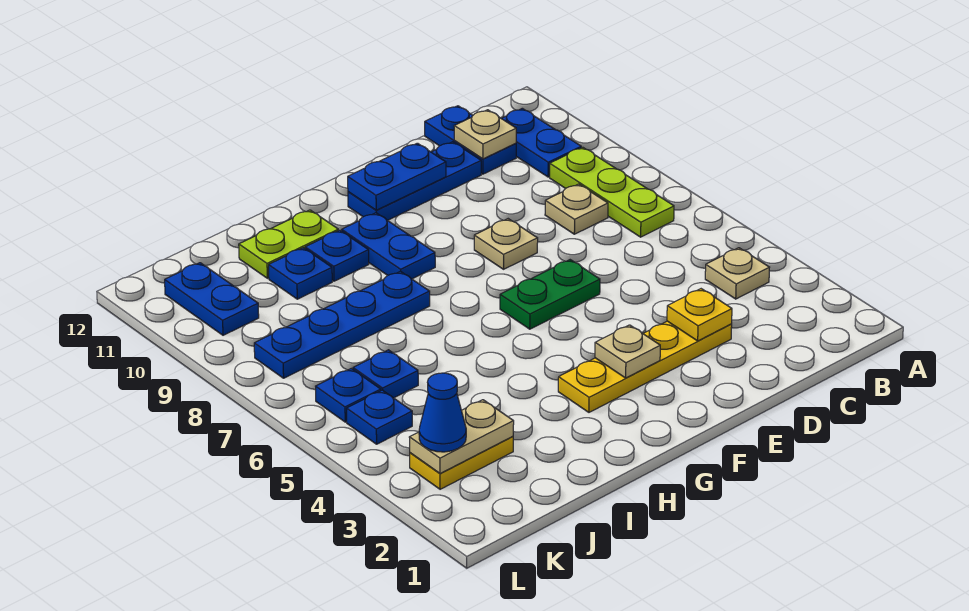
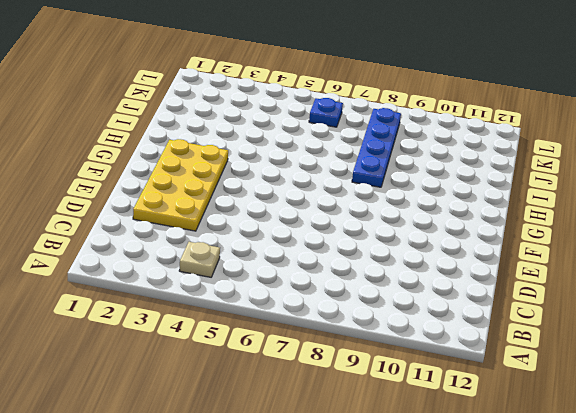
yellow plate D2:G3 level 1 -> yellow plate D3:G3 level 1
none -> lime plate B7:B9 level 1
none -> blue plate B10:B11 level 1
none -> tan plate C8 level 1

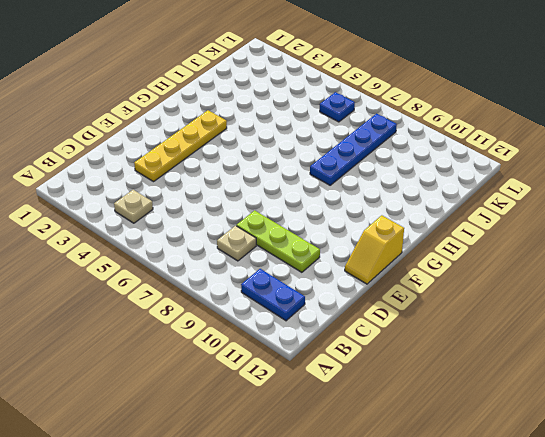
lime plate D8:D10 level 1 -> lime plate B7:B9 level 1
yellow slope E12:F12 level 1 top F -> none
none -> blue plate C11:C12 level 1
none -> blue plate D11:F11 level 1
none -> green plate E6:F6 level 1

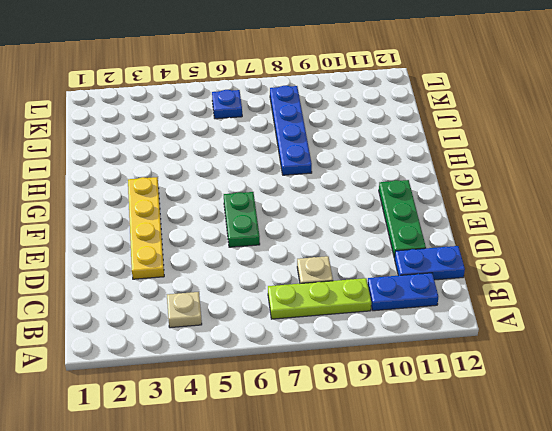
green plate D11:F11 level 1 -> blue plate D11:F11 level 1
none -> tan plate E8 level 1
none -> blue plate G9:G10 level 1
none -> blue plate H10 level 1

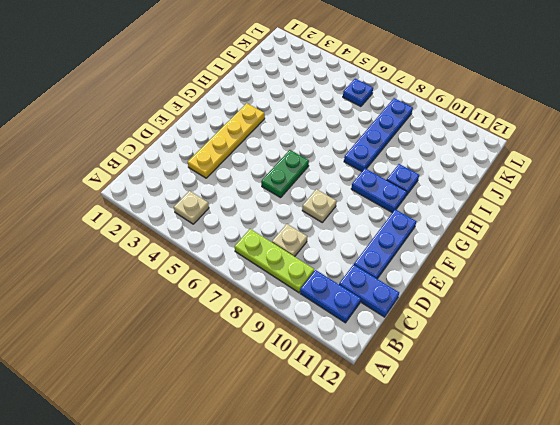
none -> lime plate H11:I11 level 1
none -> blue plate I10 level 1
none -> yellow plate J3:K3 level 1

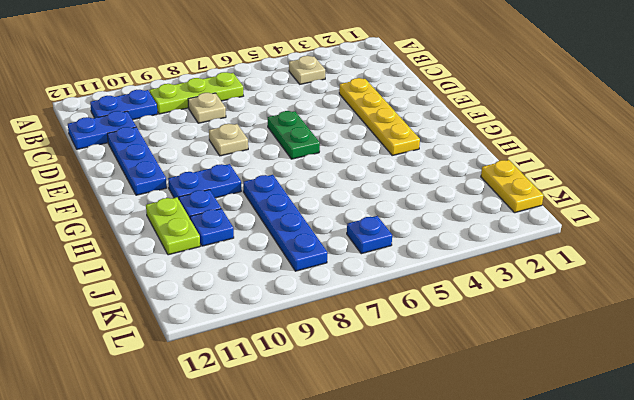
yellow plate J1:K1 level 1 -> yellow plate J3:K3 level 1
none -> blue plate J6 level 1
none -> blue plate K5 level 1
none -> blue plate K10:K11 level 1

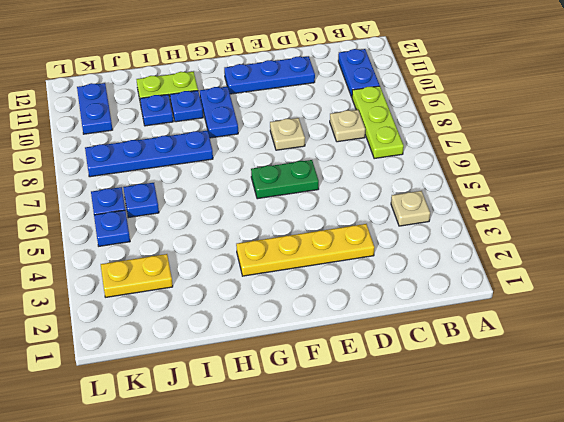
none -> blue plate C11:C12 level 1
none -> tan plate C11 level 2
none -> yellow plate D3 level 2

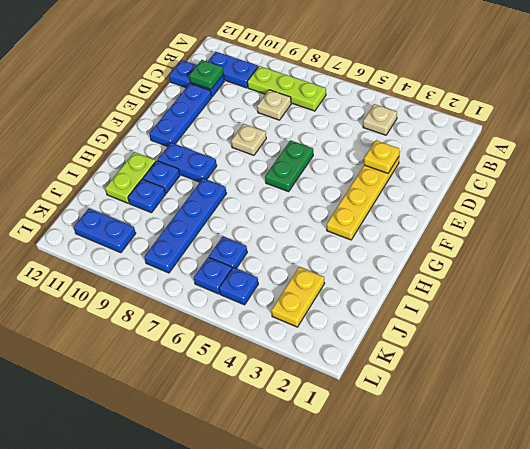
green plate C11 level 2 -> tan plate C11 level 2
none -> blue plate E11:F11 level 2
none -> tan plate F3 level 2
none -> tan plate J3:K3 level 2

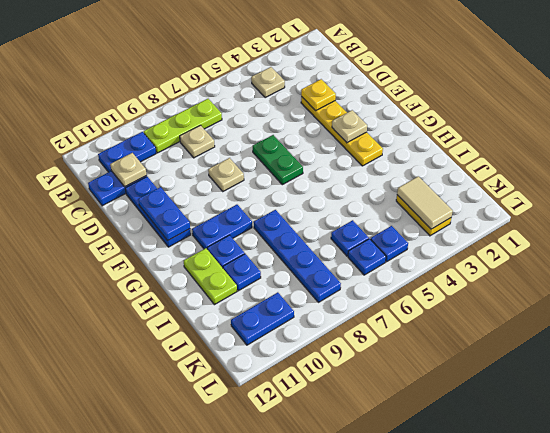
tan tile J3:K3 level 2 -> tan plate J3:K3 level 2
none -> blue cone K3 level 3

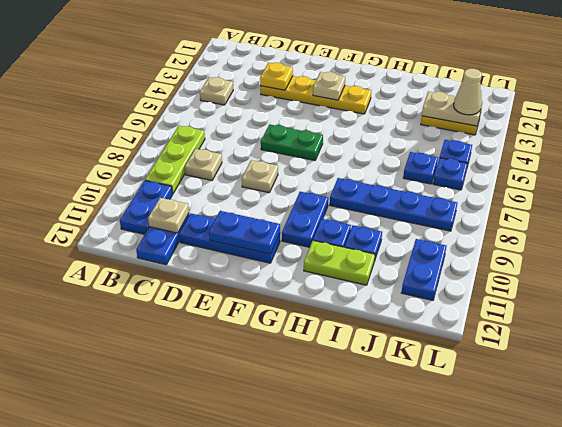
tan cone K3 level 3 -> blue cone K3 level 3

